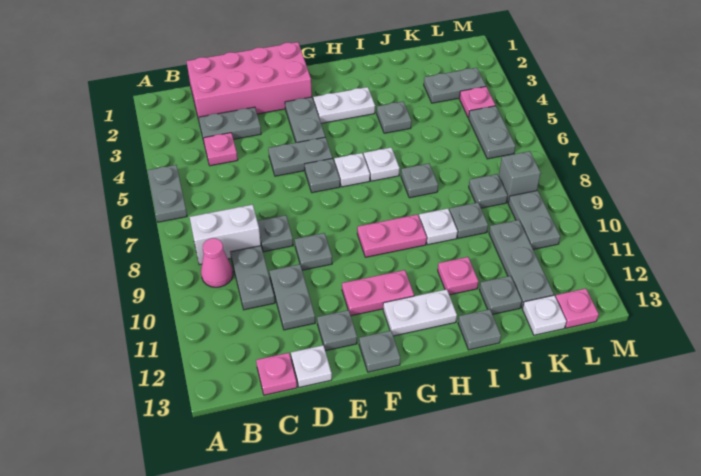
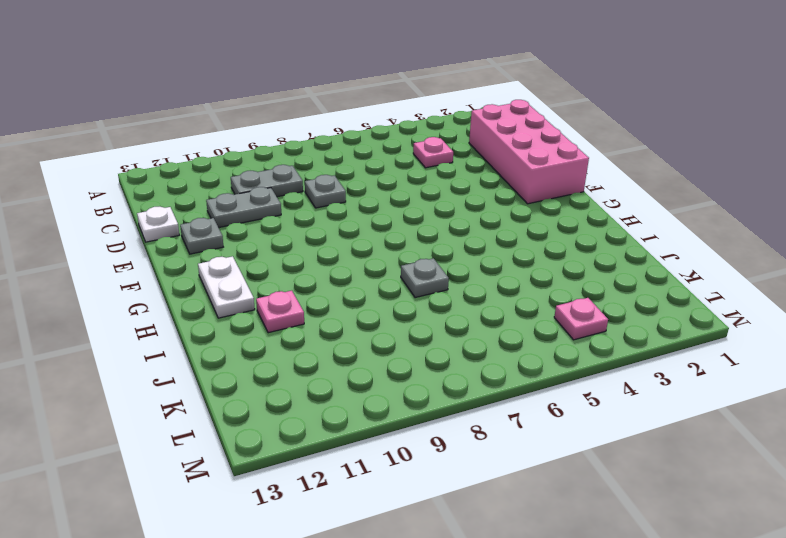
none -> grey plate A5:A6 level 1
none -> white brick B8:C8 level 1
none -> pink cone B9 level 1
none -> grey plate C3:D3 level 1

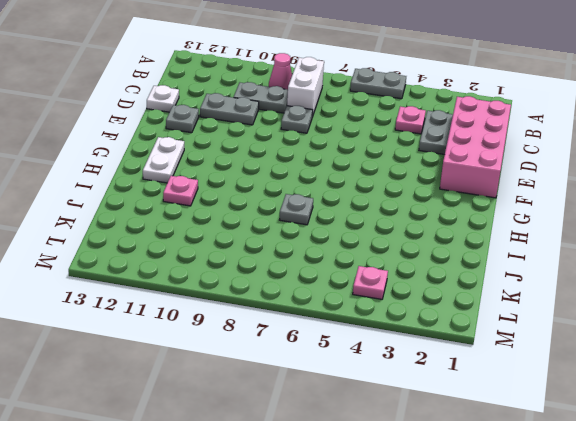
none -> pink plate C13 level 1
none -> grey plate E5:F5 level 1
none -> grey plate E9 level 1
none -> grey plate F3:F4 level 1

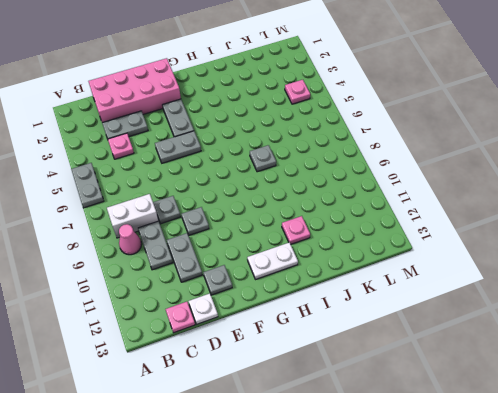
none -> grey plate F6 level 1
none -> pink plate F11:G11 level 1
none -> grey plate F13 level 1
none -> white plate G3:H3 level 1

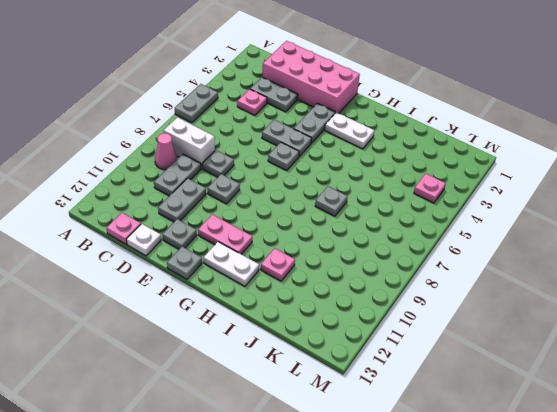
none -> white plate G6 level 1
none -> pink plate G9:H9 level 1
none -> white plate H6 level 1
none -> grey plate I4 level 1

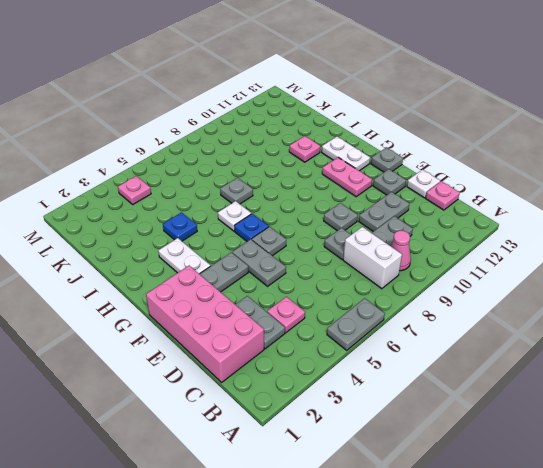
blue plate G6 level 1 -> white plate G6 level 1
blue plate I4 level 1 -> grey plate I4 level 1
none -> pink plate G9:H9 level 1
none -> white plate I9 level 1
none -> grey plate I13 level 1
none -> grey plate J9 level 1

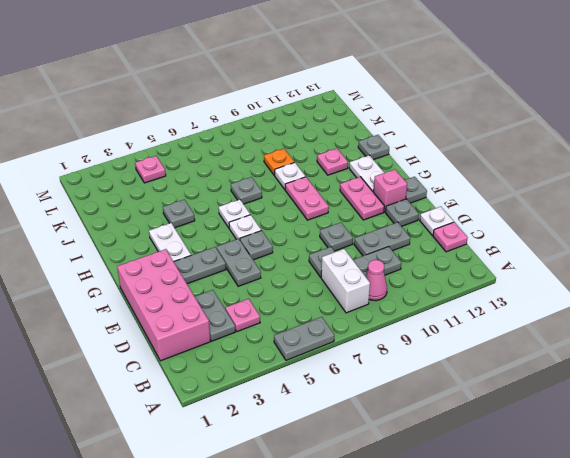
pink brick F12 level 1 -> none
orange plate J9 level 1 -> grey plate J9 level 1
none -> grey plate J12 level 1
none -> grey plate K3:L3 level 1
none -> grey plate K8 level 1
none -> grey plate K10:K12 level 1

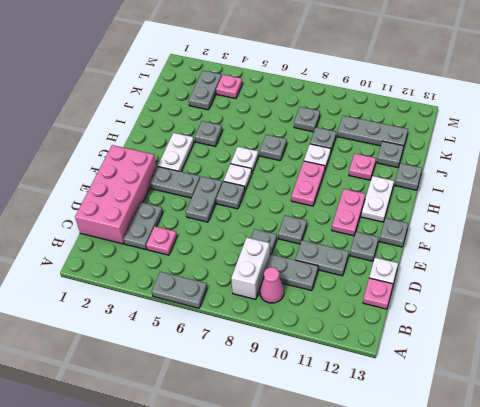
none -> white plate K13 level 1
none -> grey plate L5:L6 level 1
none -> grey brick L8 level 1
none -> grey plate L9:L10 level 1

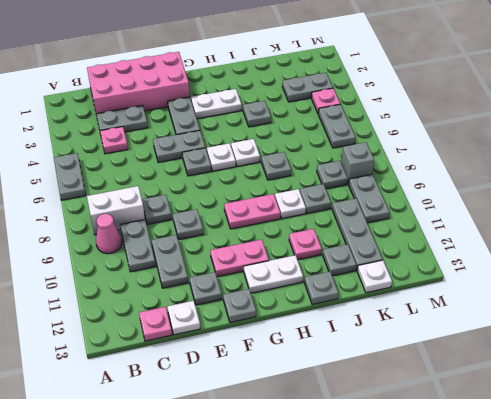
none -> pink plate L13 level 1

